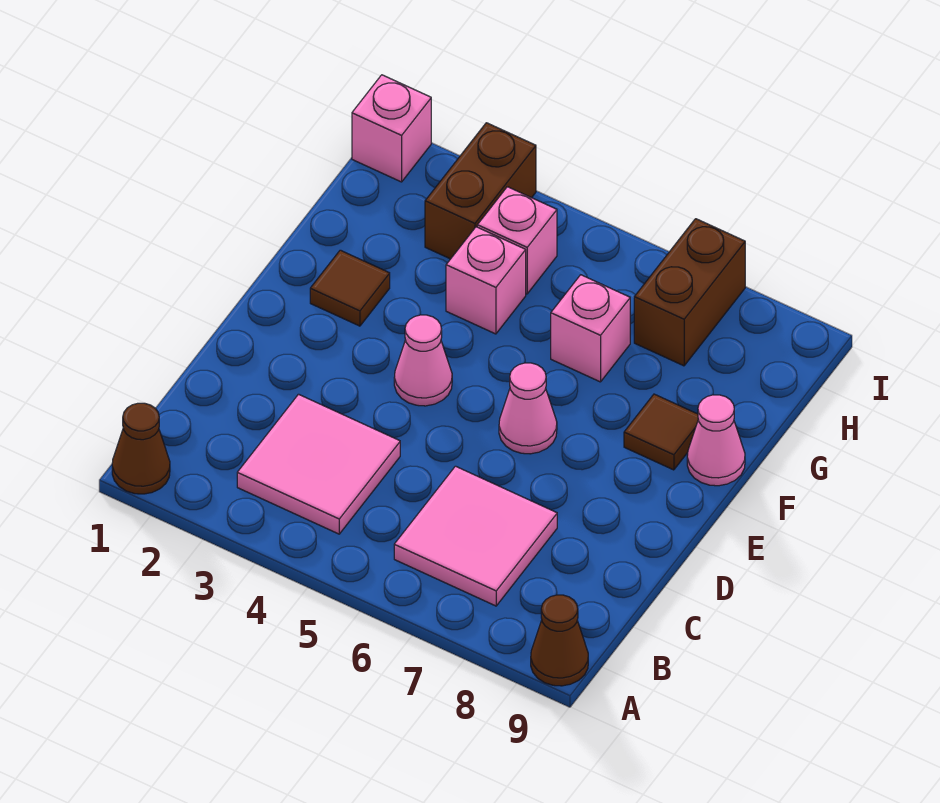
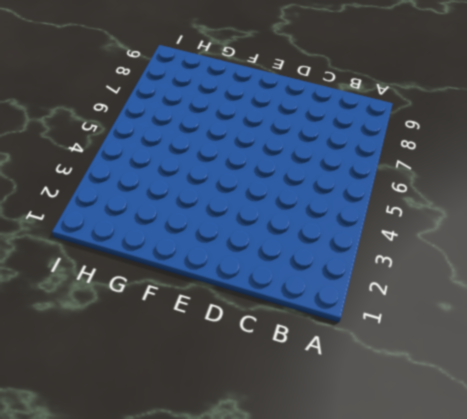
none -> brown cone A1 level 1
none -> brown cone A9 level 1
none -> pink tile B3:C4 level 1

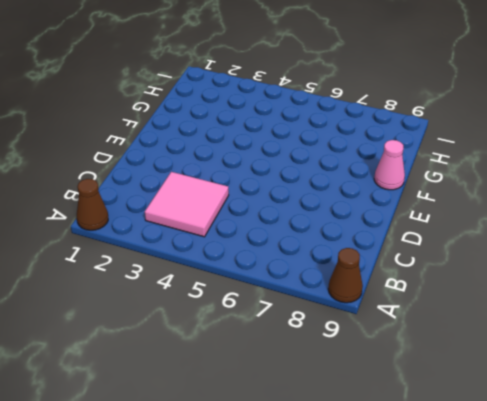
none -> pink tile B6:C7 level 1
none -> pink cone E4 level 1
none -> pink cone E6 level 1

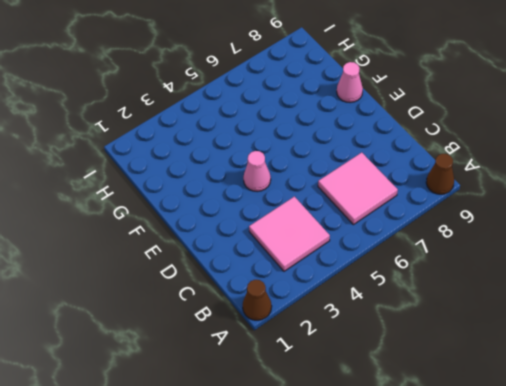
none -> pink cone E6 level 1
none -> brown tile F2 level 1
none -> brown tile F8 level 1

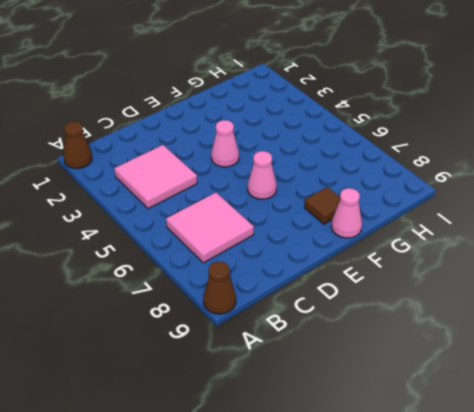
none -> brown tile F2 level 1
none -> pink brick G4 level 1
none -> pink brick G6 level 1

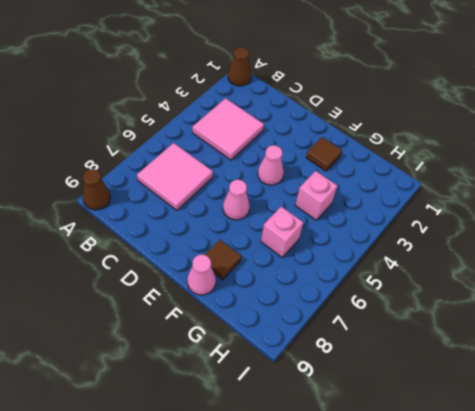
none -> brown brick H3:I3 level 1
none -> pink brick H4 level 1
none -> brown brick H7:I7 level 1

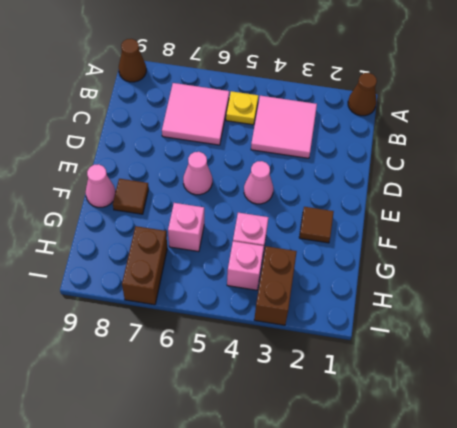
yellow plate B5 level 1 -> none
none -> pink brick I1 level 1

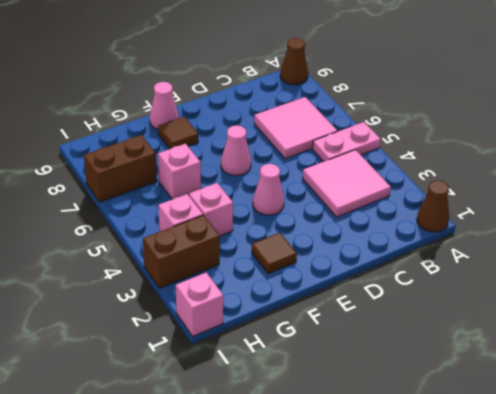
pink plate A5:B5 level 1 -> none

